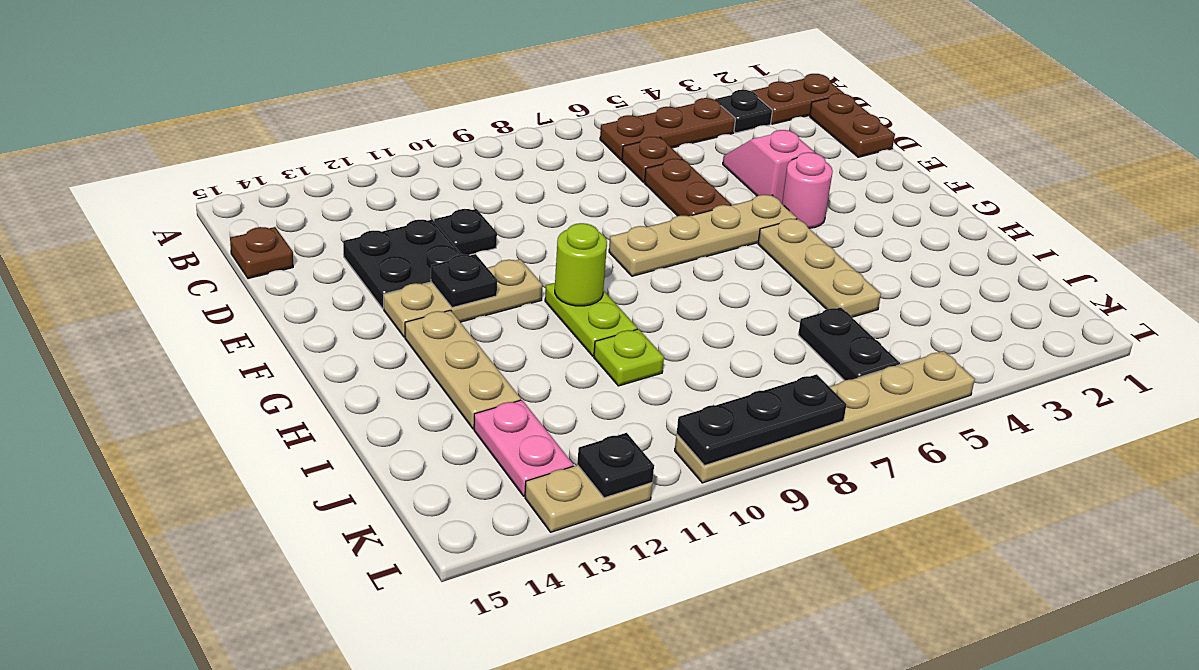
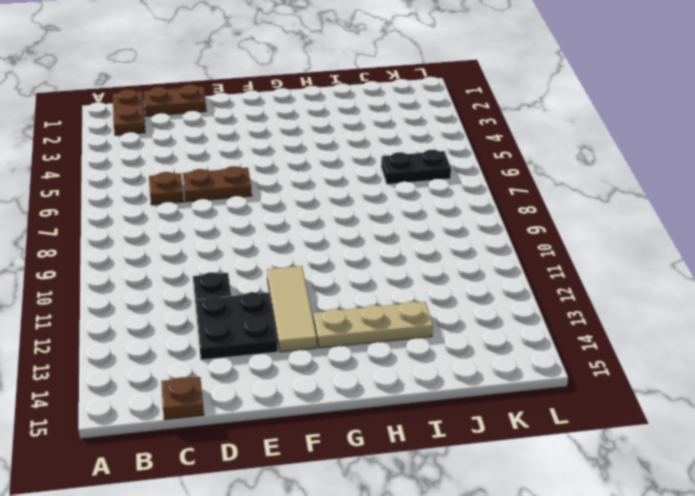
tan tile F11:F13 level 1 -> tan plate F11:F13 level 1
none -> black plate B3 level 1
none -> brown plate B4:B6 level 1
none -> pink slope D4:E4 level 1 top E

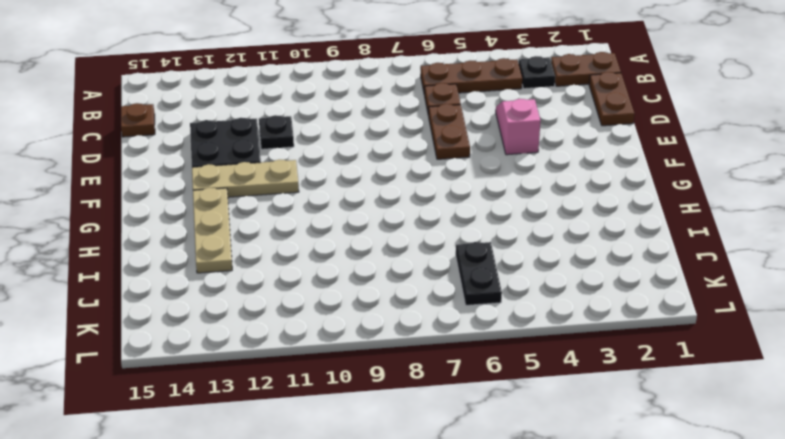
none -> pink round brick F4 level 1
none -> tan plate F5:F8 level 1
none -> tan plate G5:I5 level 1

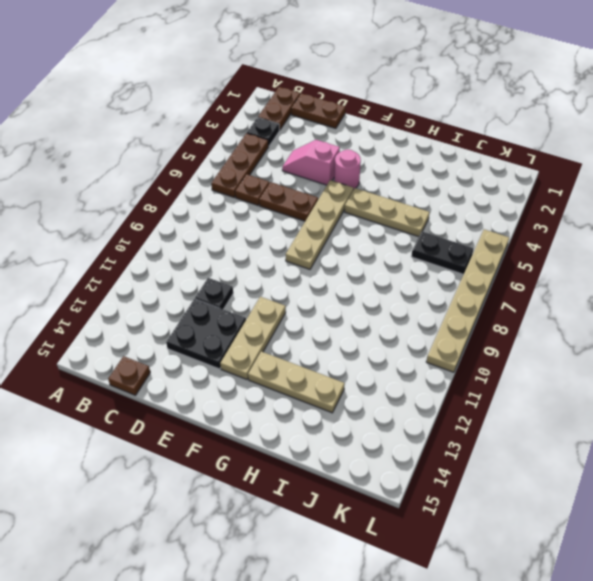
none -> lime plate G10:H10 level 1
none -> lime plate I10 level 1
none -> pink plate J13:K13 level 1

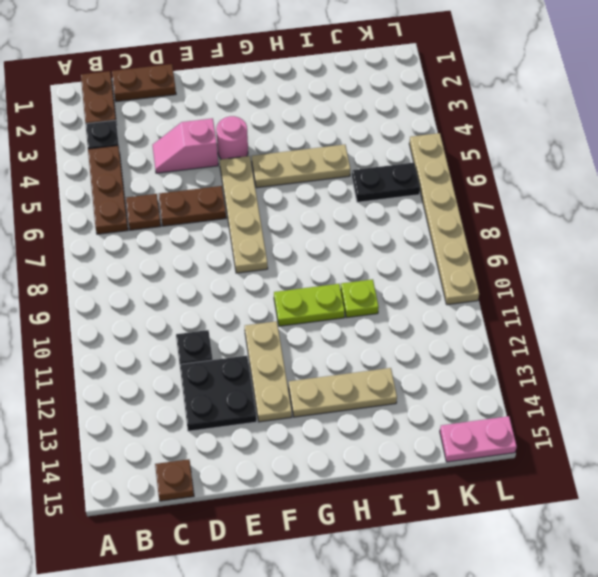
pink plate K15:L15 level 1 -> pink plate J13:K13 level 1
none -> tan plate L12:L13 level 1
none -> black plate F12 level 2
none -> lime round brick G10 level 2

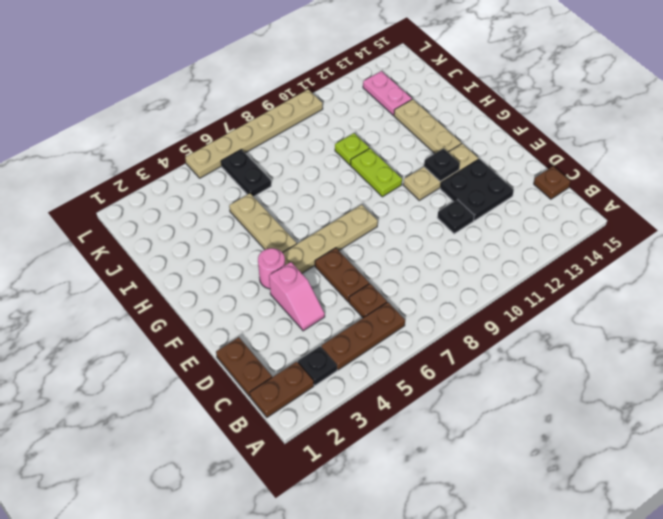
none -> tan plate L12:L13 level 1
none -> lime round brick G10 level 2
none -> black plate L8:L10 level 2

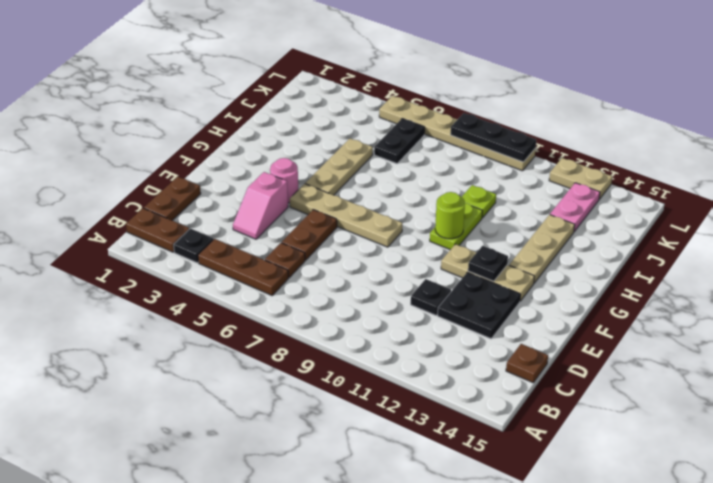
none -> black plate L12 level 2

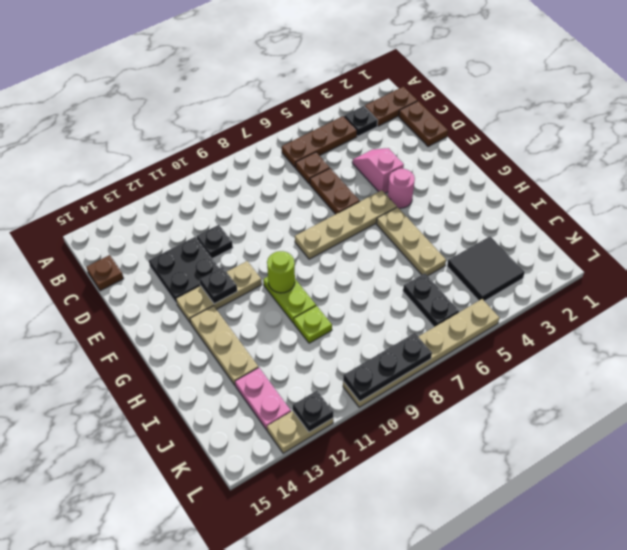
black tile J3:K4 level 1 -> none

